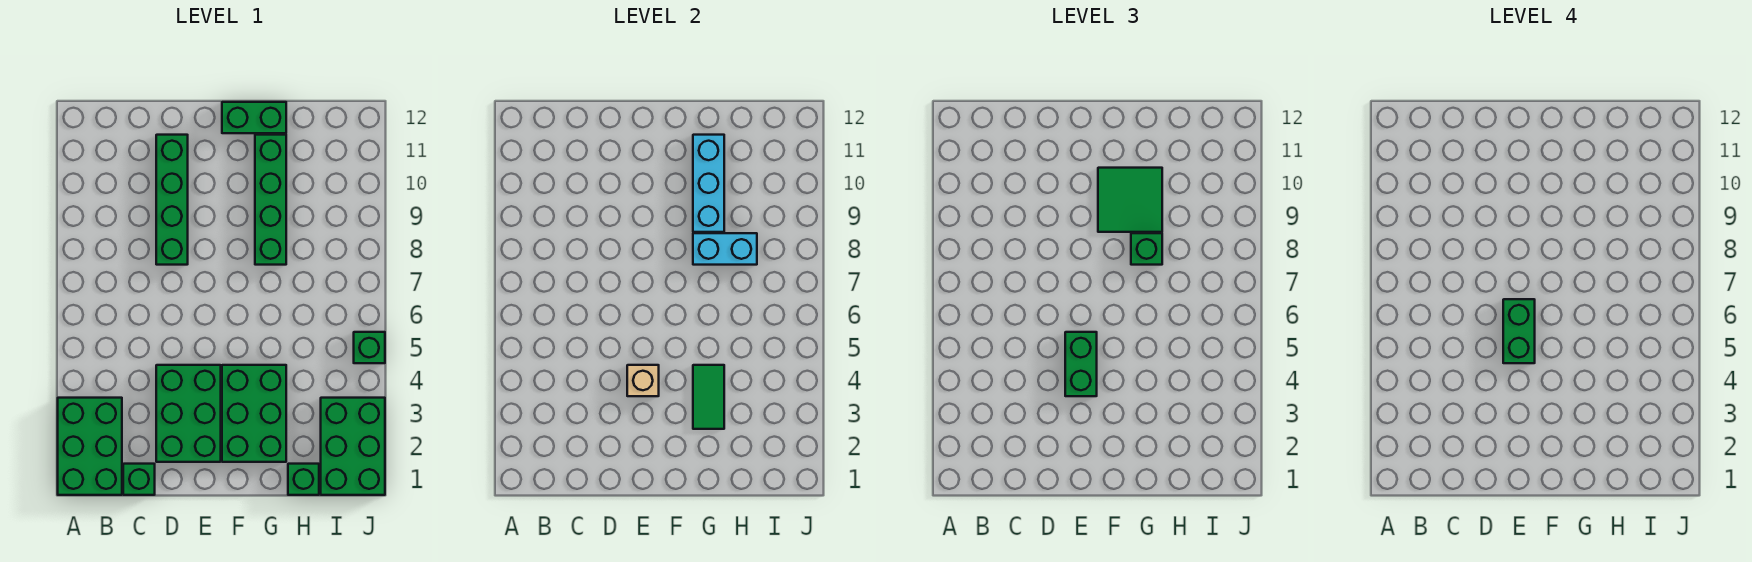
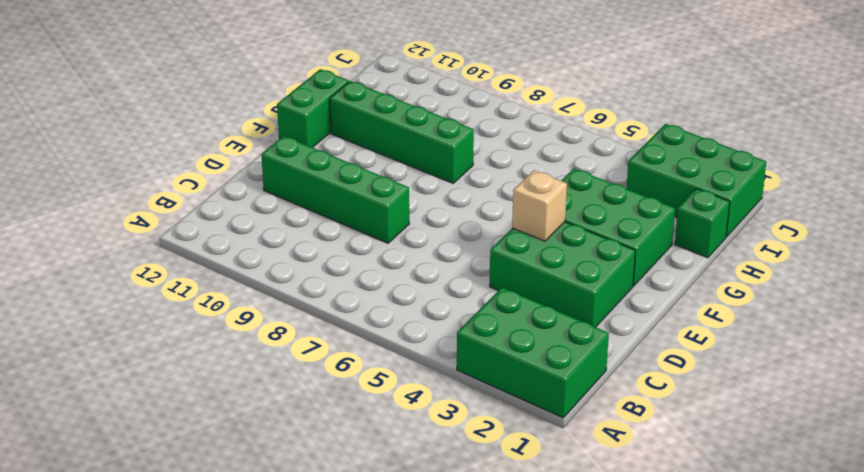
none -> green brick C1 level 1
none -> green brick J5 level 1
none -> green tile G3:G4 level 2

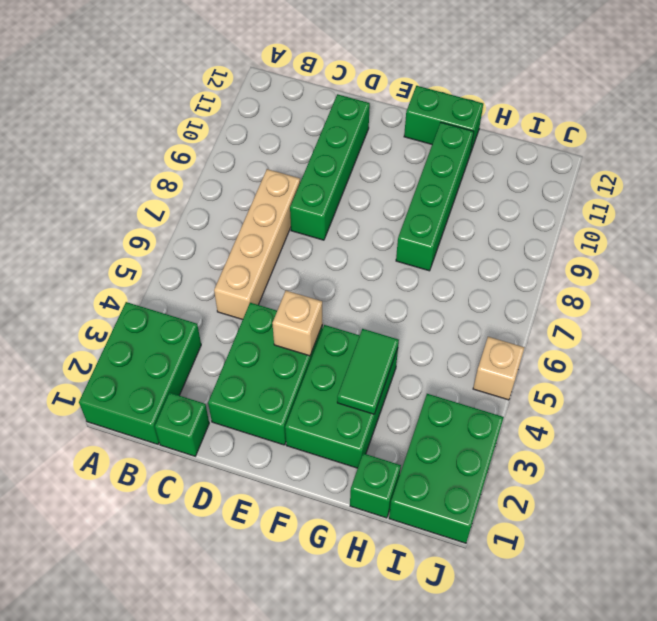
tan brick C5:C8 level 1 -> none
tan brick J5 level 1 -> green brick J5 level 1
none -> cyan brick G8:H8 level 2
none -> cyan brick G9:G11 level 2
none -> green brick E4:E5 level 3

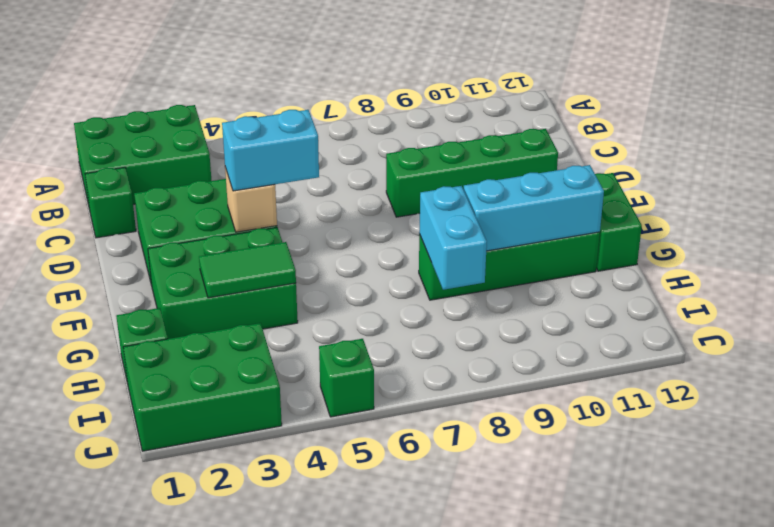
cyan brick E4:E5 level 3 -> green brick E4:E5 level 3
none -> green tile F9:G10 level 3
none -> green brick G8 level 3
none -> green brick E5:E6 level 4

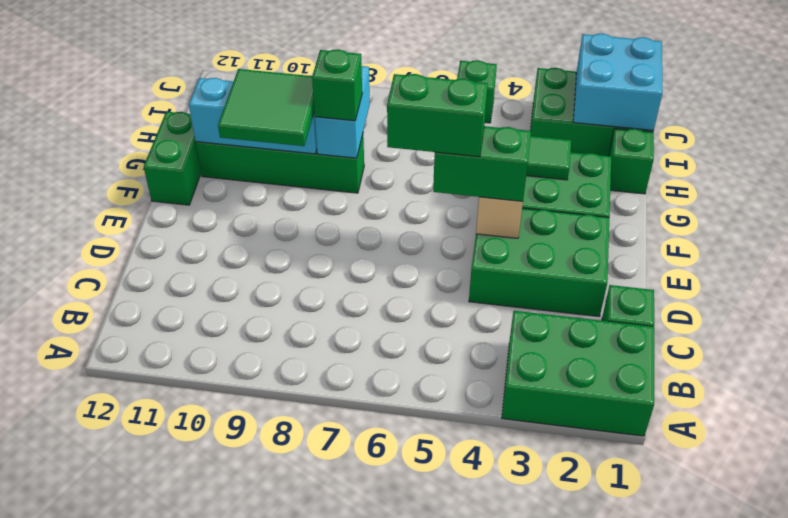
cyan brick I1:J2 level 2 -> none
none -> green brick D8:D11 level 1

